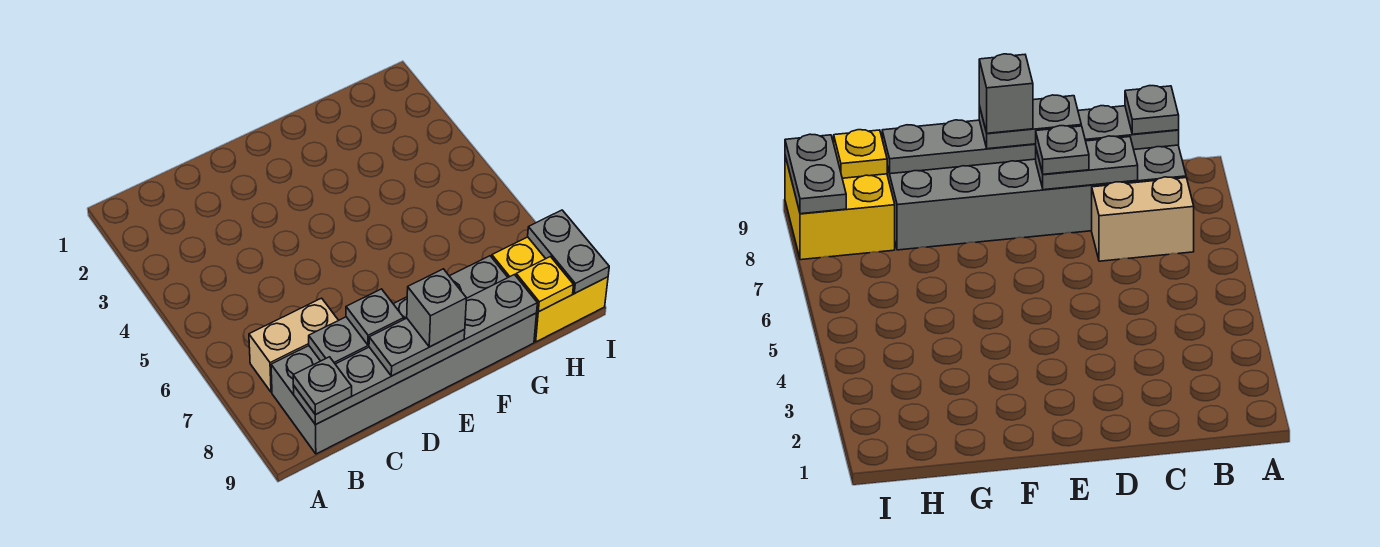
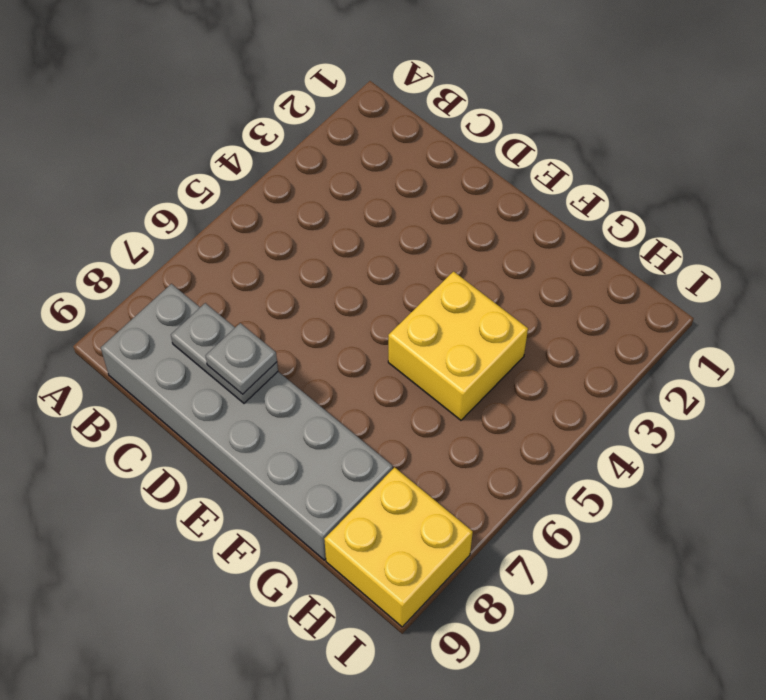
yellow brick F4:G5 level 1 -> none
none -> tan brick B7:C7 level 1
none -> grey plate B9:G9 level 2

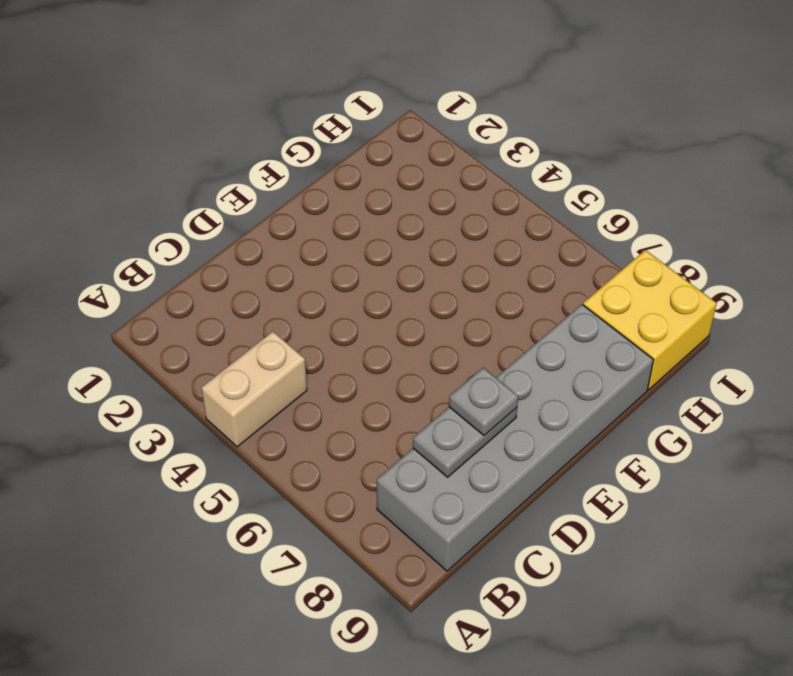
tan brick A4:B4 level 1 -> tan brick B7:C7 level 1
none -> grey plate B9:G9 level 2
none -> yellow plate H9 level 2

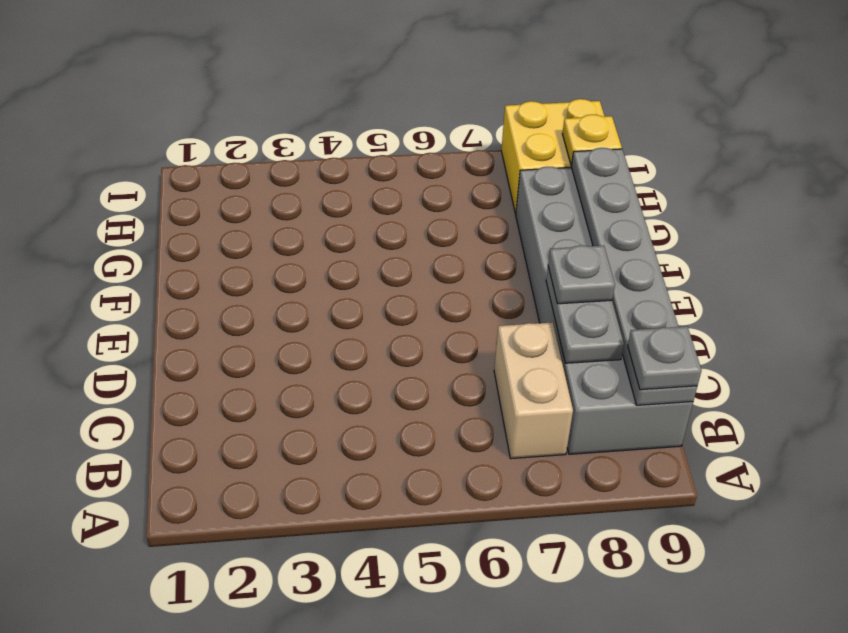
none -> grey plate I8:I9 level 2
none -> grey plate D9:E9 level 3

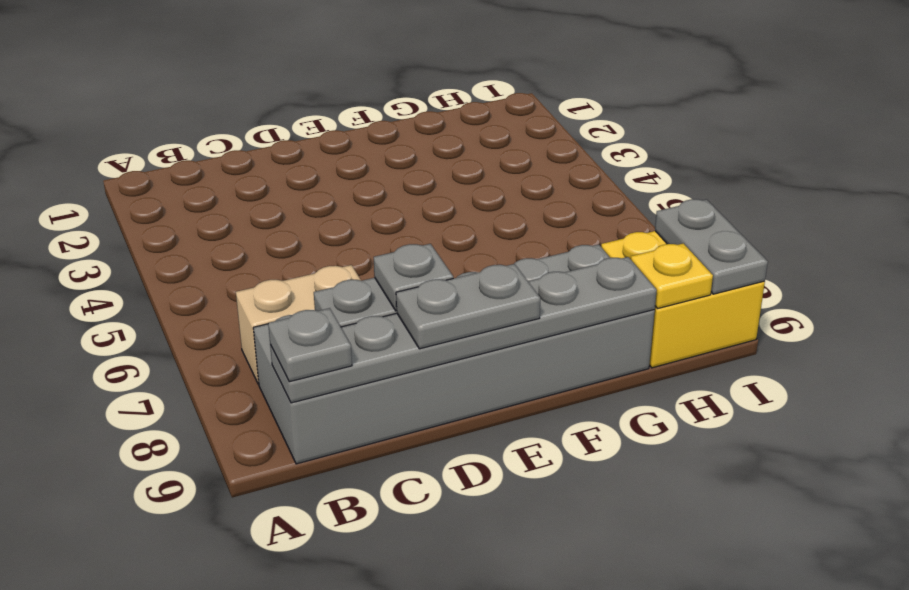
none -> grey brick E9 level 4

